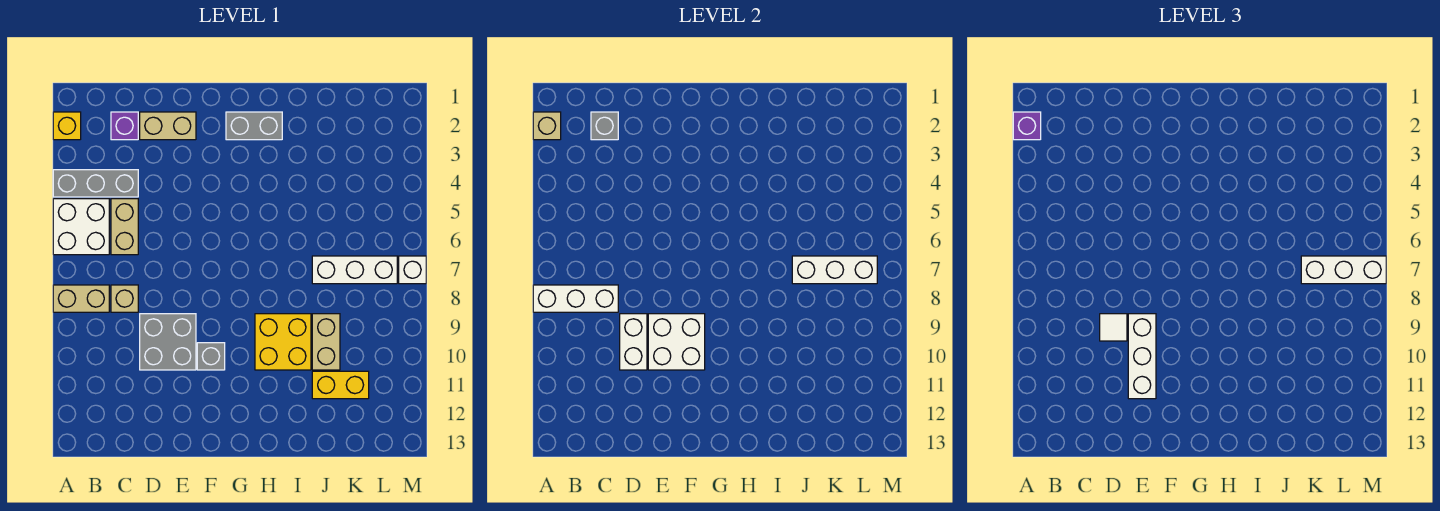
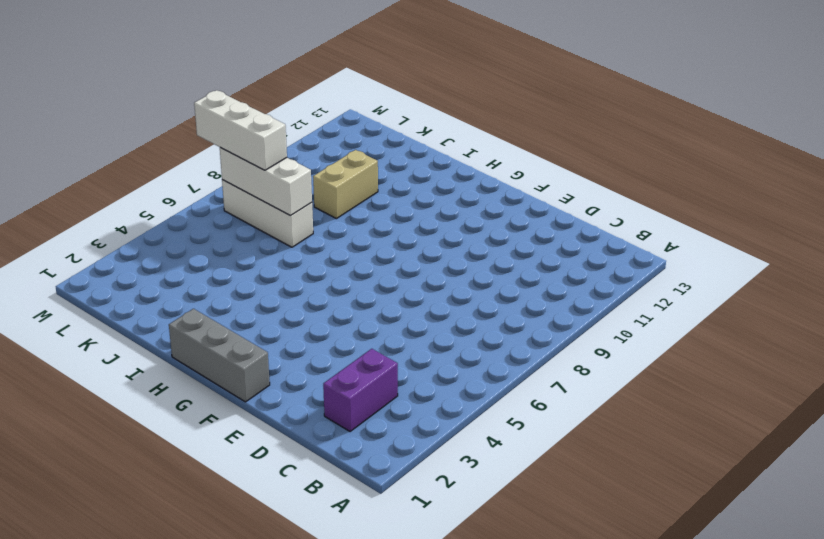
purple brick C2:C3 level 1 -> purple brick C2 level 1
grey brick F1:H1 level 1 -> grey brick A4:C4 level 1
none -> yellow brick A2 level 1
none -> white brick A5:B6 level 1
none -> tan brick A8:B8 level 1

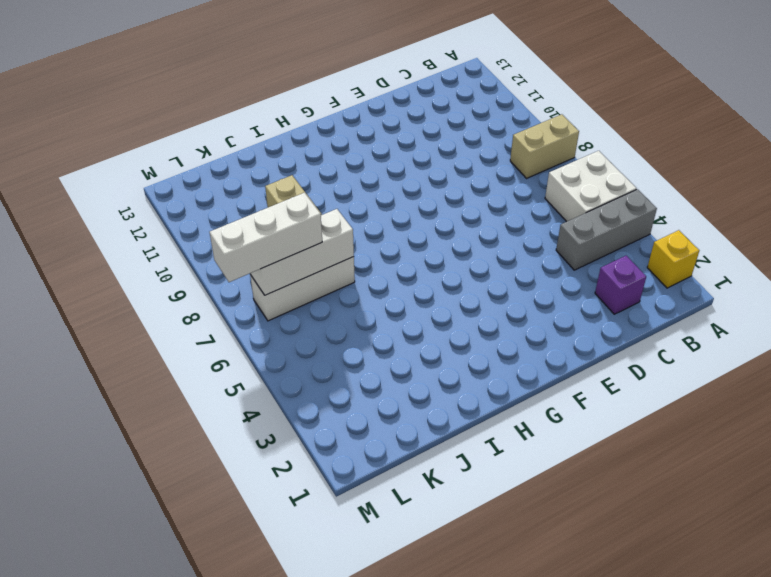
none -> tan brick C5:C6 level 1
none -> tan brick C8 level 1
none -> tan brick D2:E2 level 1

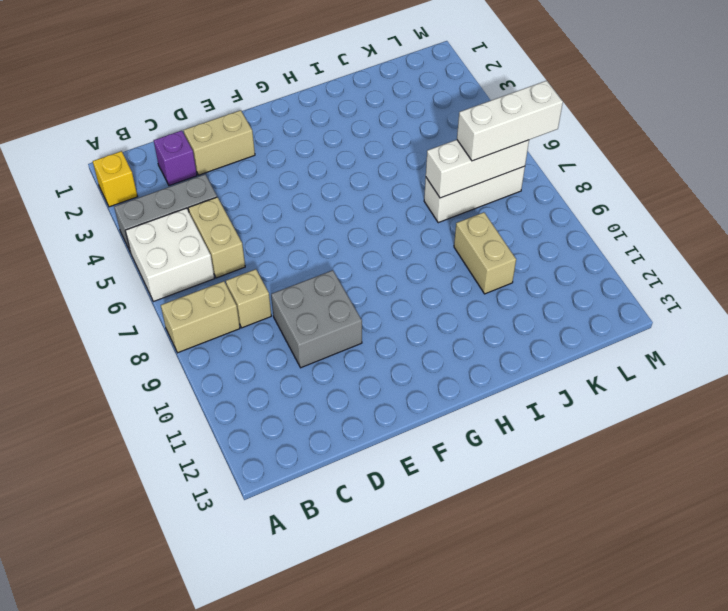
none -> grey brick F10 level 1
none -> grey brick G2:H2 level 1
none -> yellow brick H9:I10 level 1

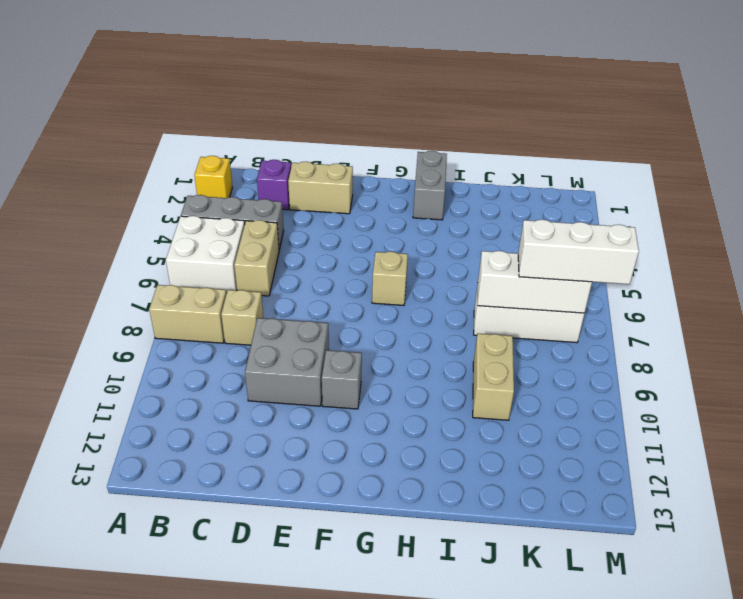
tan brick G6 level 1 -> tan brick A2 level 2
grey brick H1:H2 level 1 -> grey brick G2:H2 level 1
none -> yellow brick H9:I10 level 1
none -> yellow brick J11:K11 level 1
none -> white brick M7 level 1

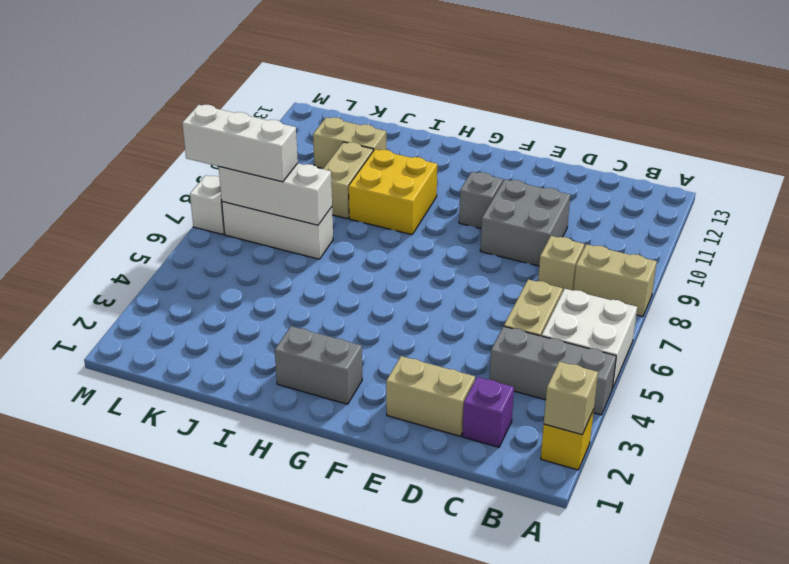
tan brick J11:K11 level 1 -> yellow brick J11:K11 level 1
none -> white brick A8:C8 level 2
none -> grey brick C2 level 2
none -> white brick D9:D10 level 2

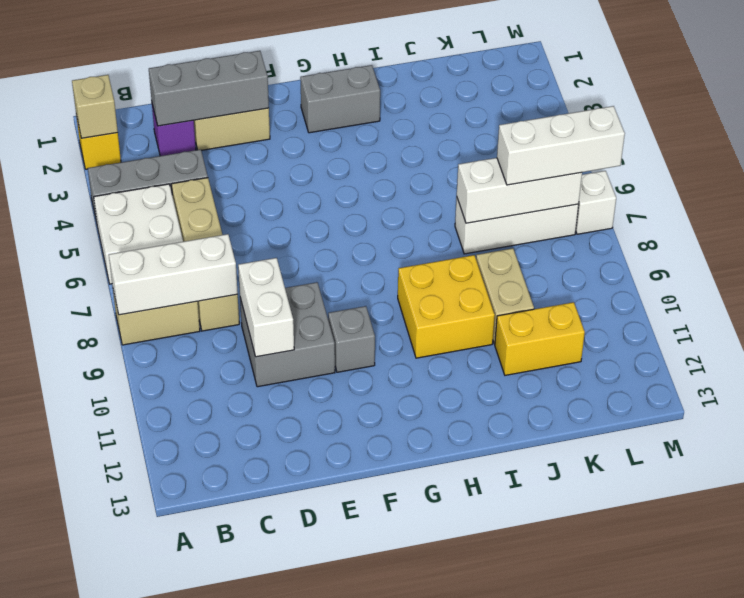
grey brick C2:E2 level 2 -> grey brick C2 level 2
none -> white brick E9:F10 level 2
none -> purple brick A2 level 3
none -> white tile D9 level 3

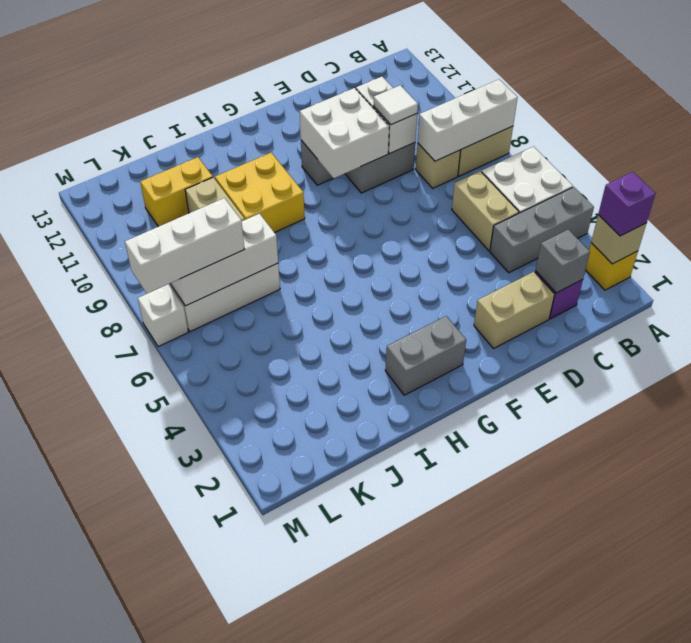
none -> white brick E9:E11 level 3

